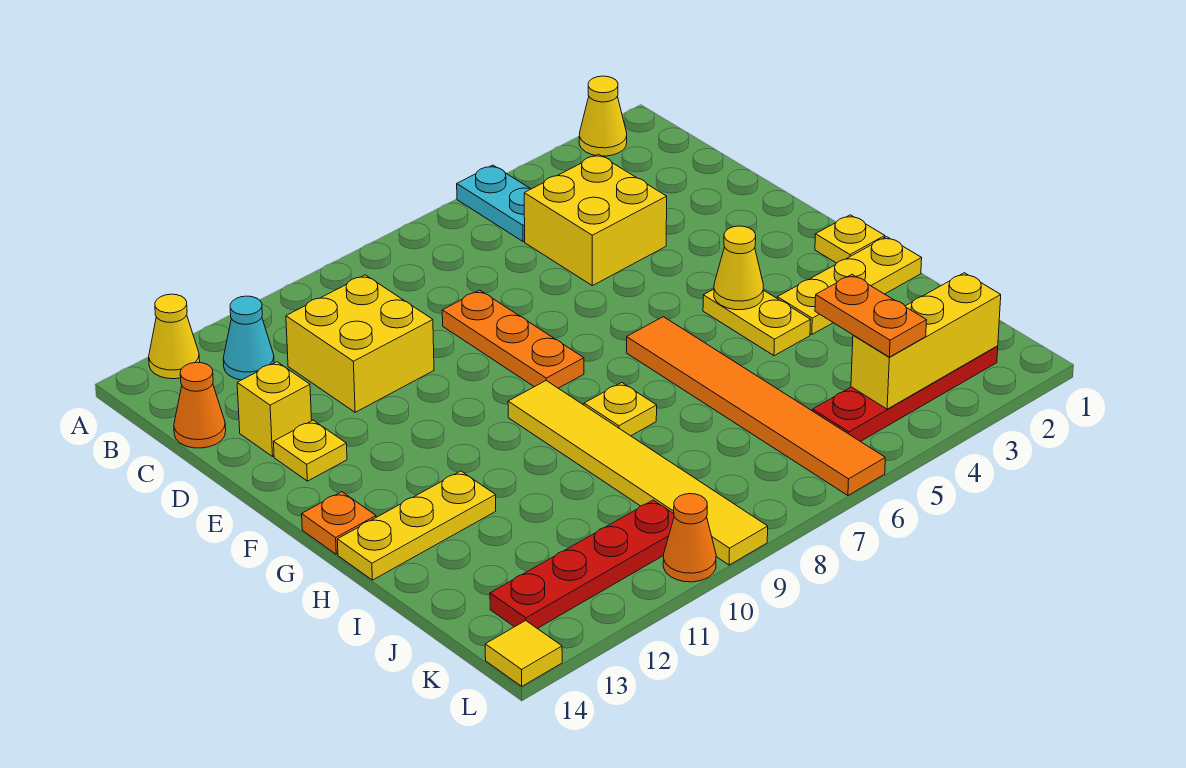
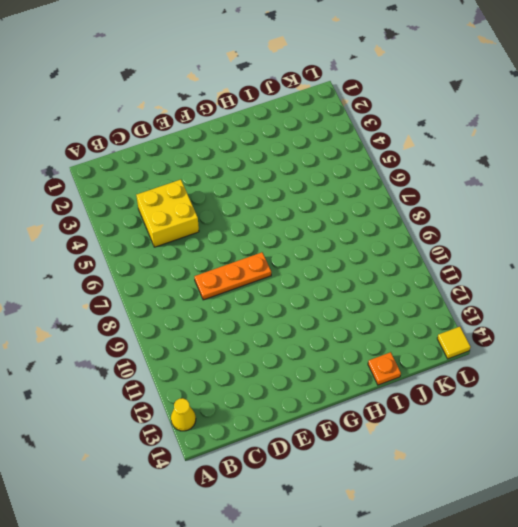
orange plate I14 level 1 -> orange plate G14 level 1
none -> yellow cone A2 level 1
none -> cyan plate A5:B5 level 1
none -> cyan cone B12 level 1

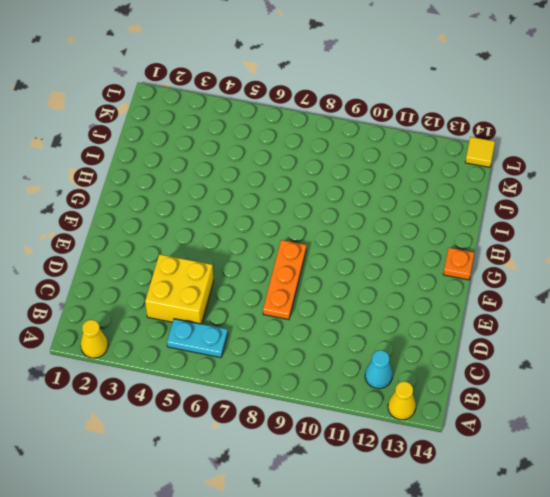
cyan plate B5:B6 level 1 -> cyan plate A5:B5 level 1
none -> yellow brick C10:D11 level 1
none -> orange cone C14 level 1
none -> yellow brick D13 level 1

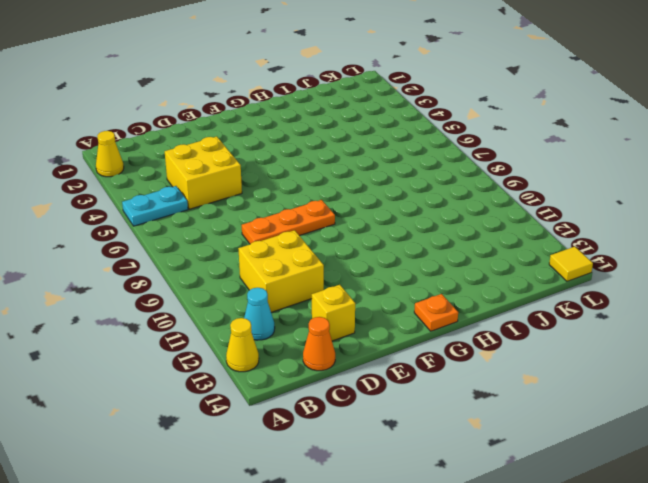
none -> yellow plate E13 level 1
none -> yellow plate G1 level 1
none -> yellow plate G4:H4 level 1

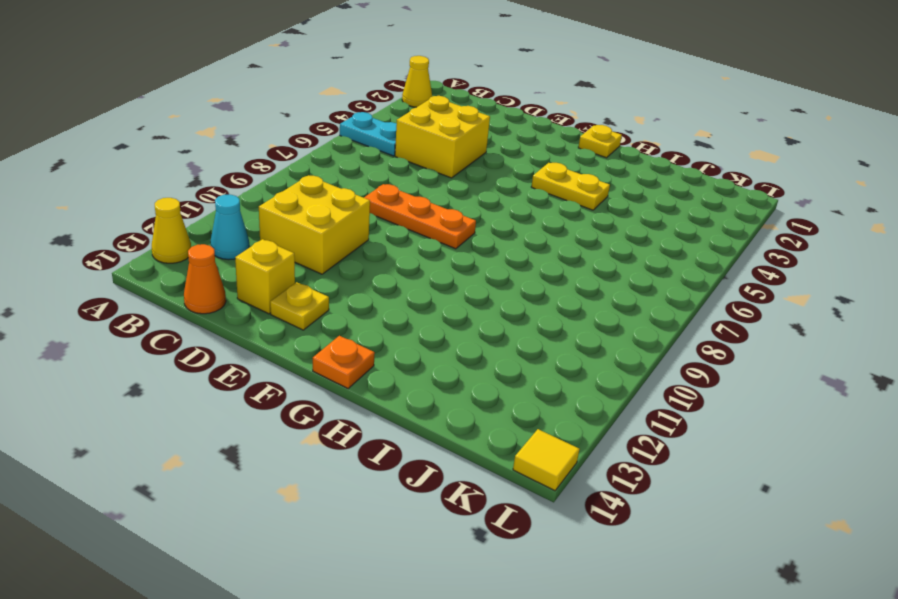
none -> orange tile G6:L6 level 1
none -> yellow tile G9:L9 level 1
none -> yellow plate H1:H3 level 1

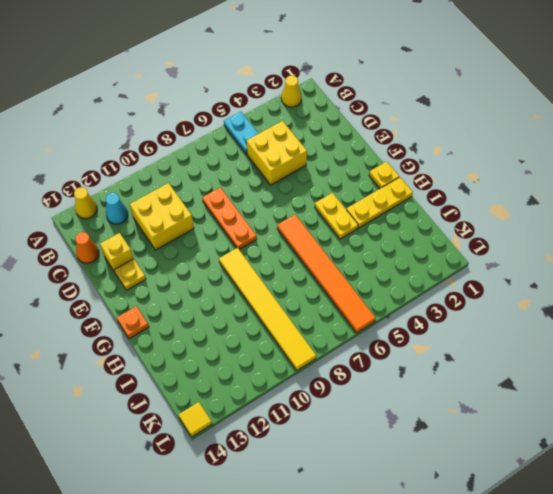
none -> yellow plate H8 level 1
none -> yellow plate H12:H14 level 1
none -> red plate K2:K5 level 1

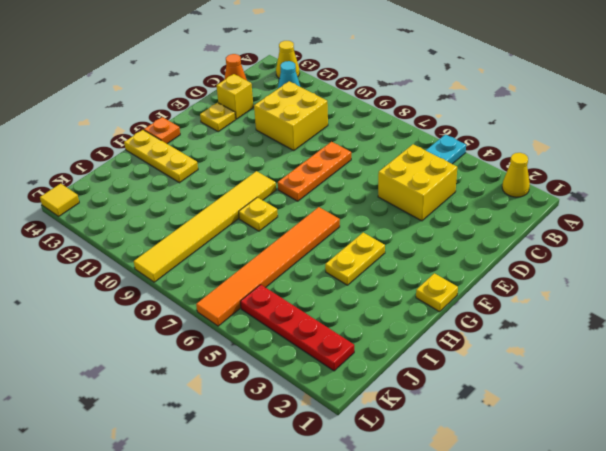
none -> yellow plate H1:H3 level 1
none -> red plate K10:K13 level 1
none -> orange cone L10 level 1

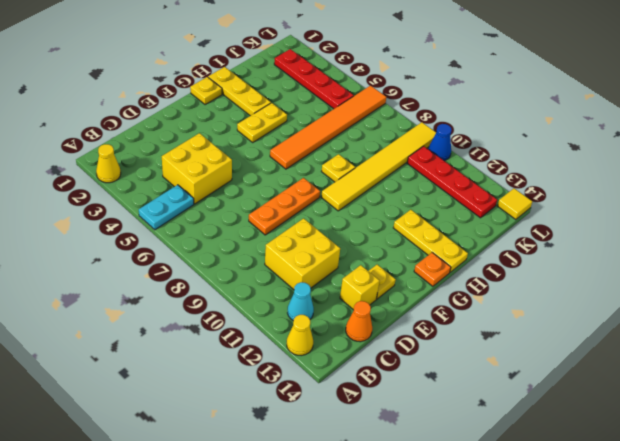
blue cone L10 level 1 -> orange cone L10 level 1
none -> yellow cone G4 level 2
none -> yellow brick K2:K4 level 2
none -> orange plate J4:K4 level 3

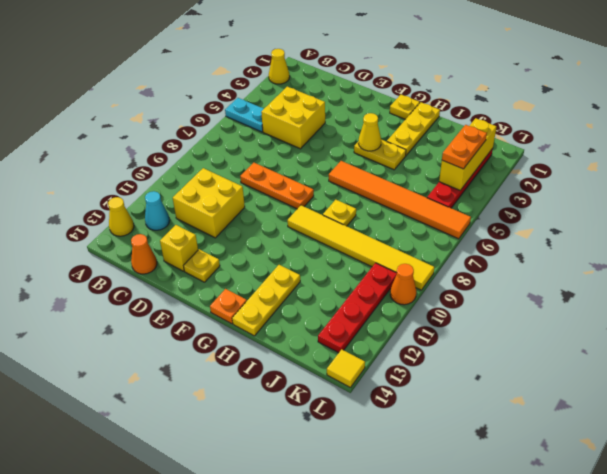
orange plate K3:K4 level 3 -> orange plate J4:K4 level 3

